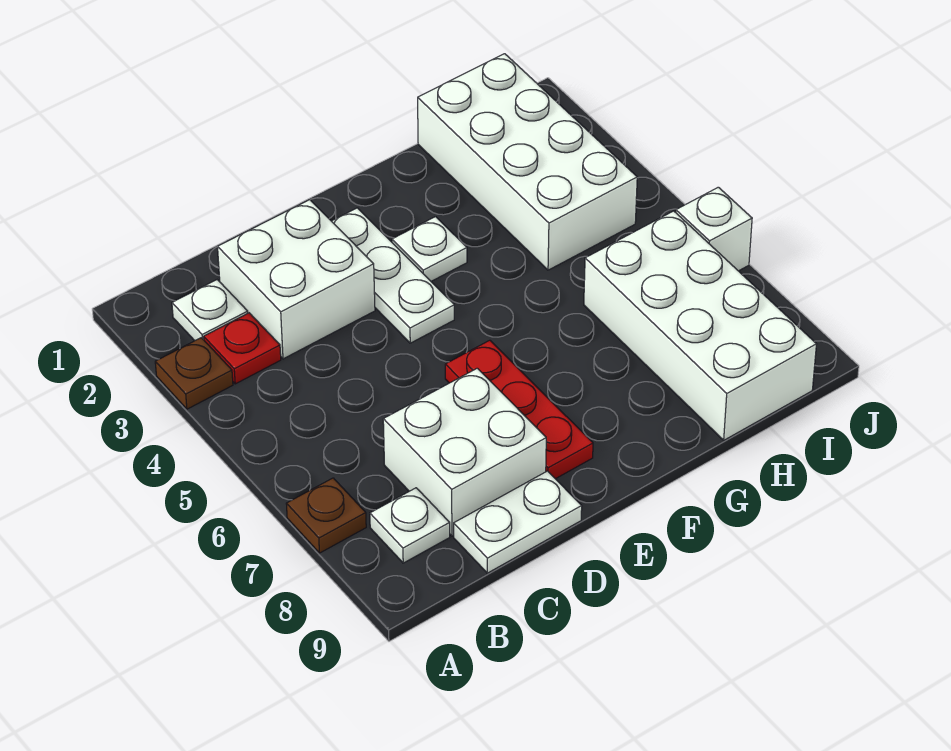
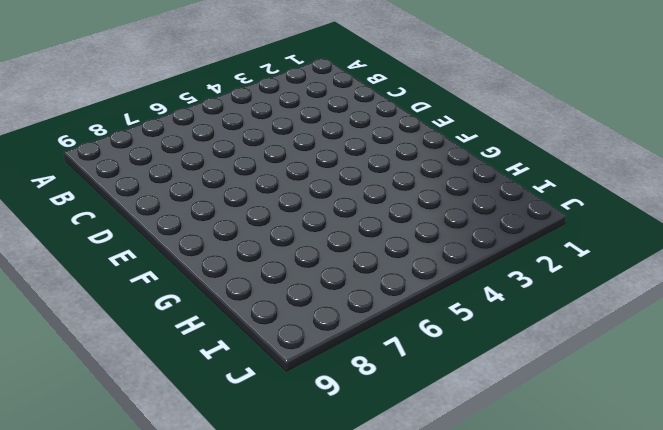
none -> brown plate A3 level 1
none -> brown plate A7 level 1
none -> white plate B2 level 1

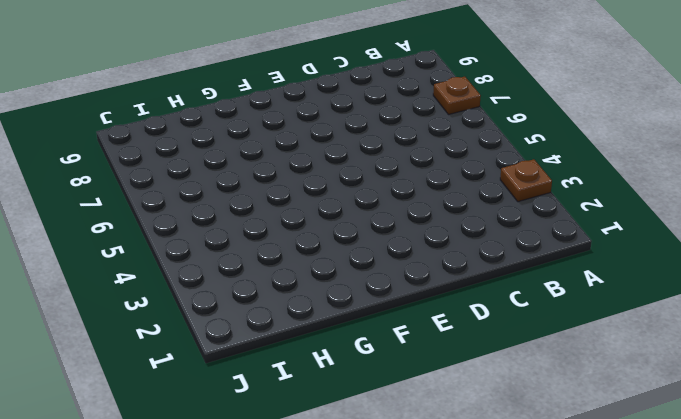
none -> white plate B2 level 1
none -> red plate B3 level 1
none -> white plate B8 level 1

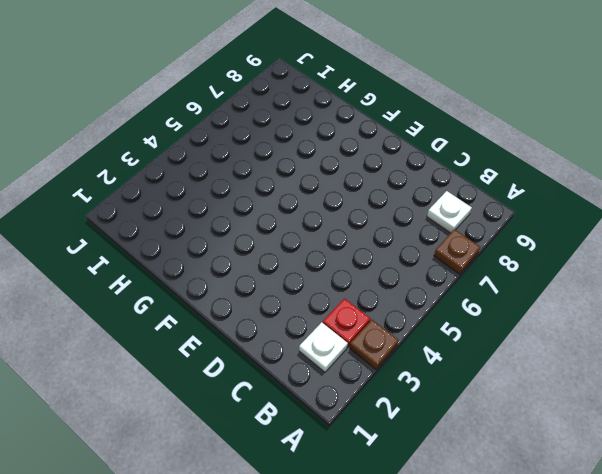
none -> white brick C2:D3 level 1
none -> white brick C7:D8 level 1
none -> white plate C9:D9 level 1

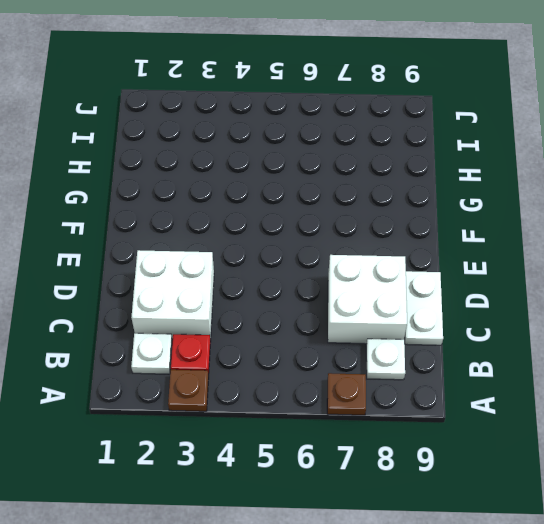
none -> white plate E2:E4 level 1
none -> red plate E6:E8 level 1
none -> white plate F3 level 1

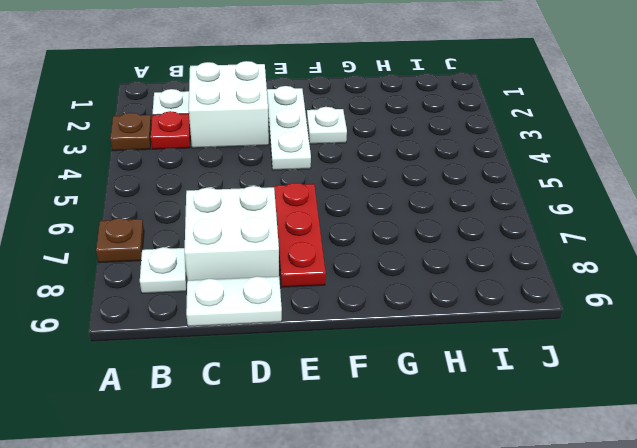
none -> white brick H1:I4 level 1
none -> white brick H6:I9 level 1
none -> white brick J6 level 1

